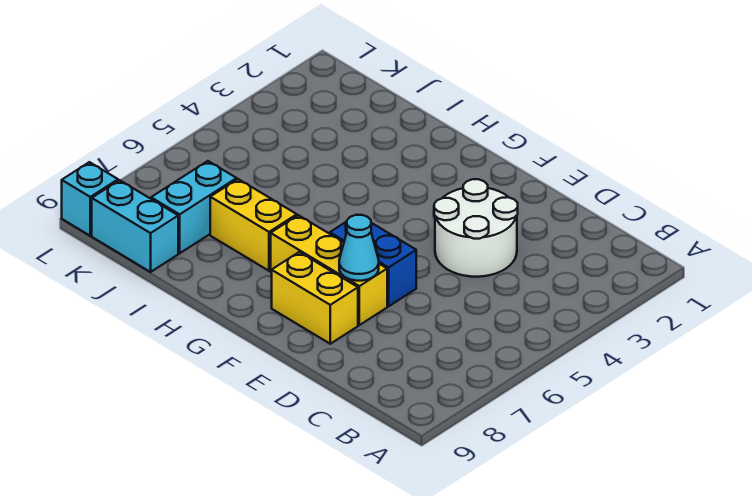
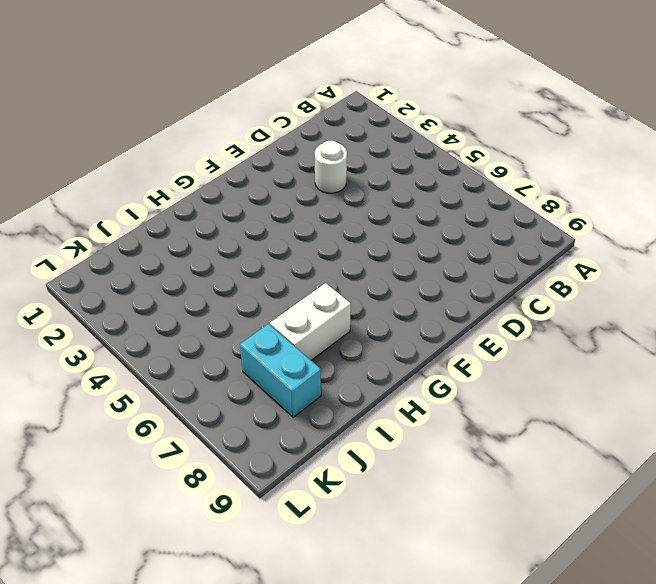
white round brick D3 level 1 -> white round brick D3:E4 level 1
white brick H7:I7 level 1 -> yellow brick H7:I7 level 1
none -> blue brick E6:F6 level 1
none -> yellow brick E7:G7 level 1

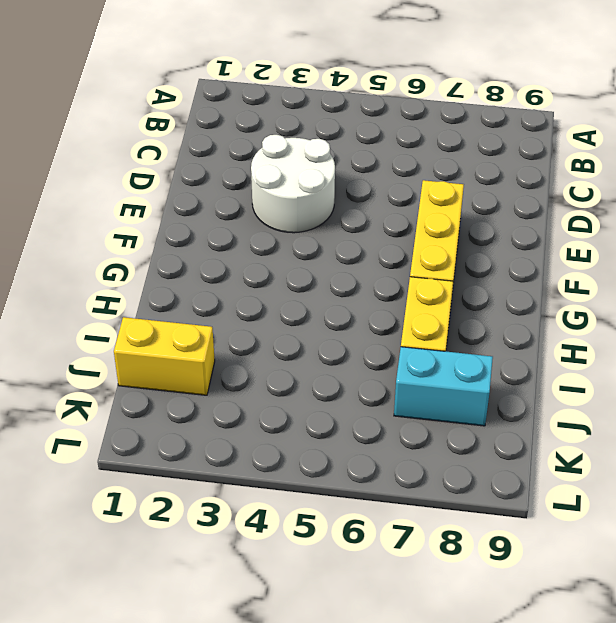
yellow brick J1:J2 level 1 -> yellow brick E8:F8 level 1
none -> blue brick E6:F6 level 1
none -> cyan brick J9:K9 level 1

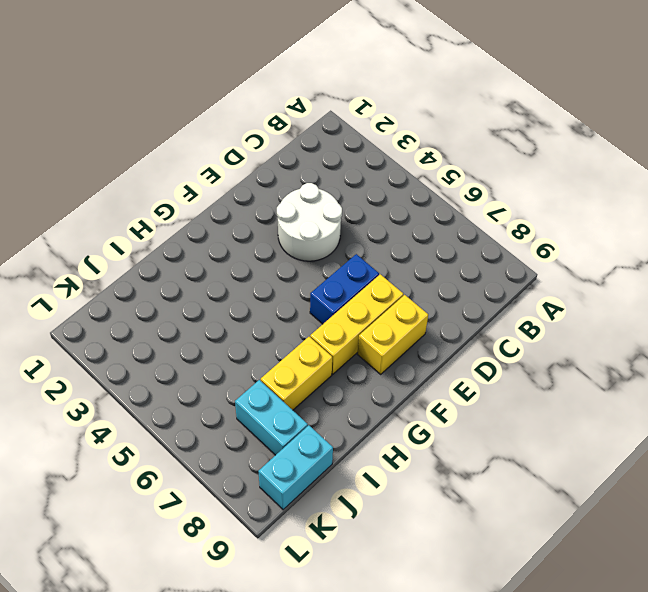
none -> cyan brick L9 level 1
none -> cyan cone E7 level 2

